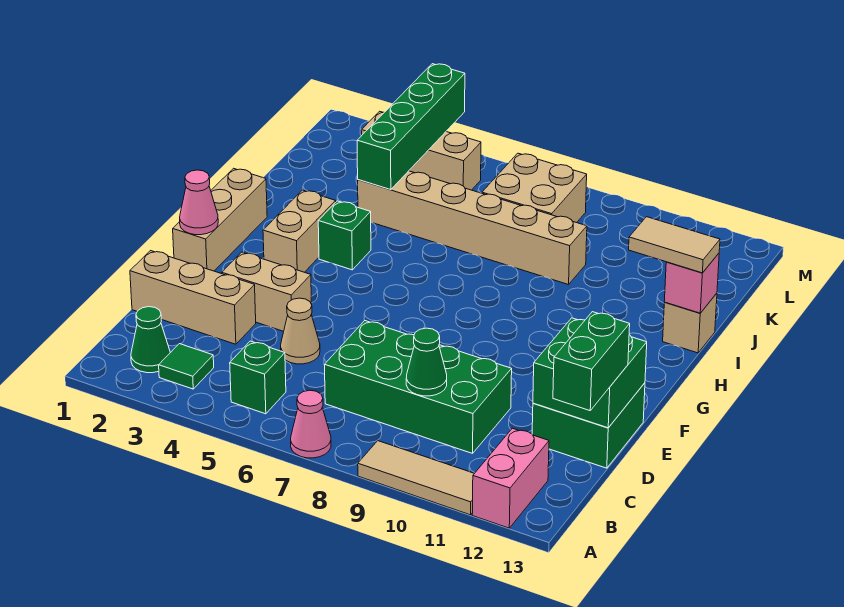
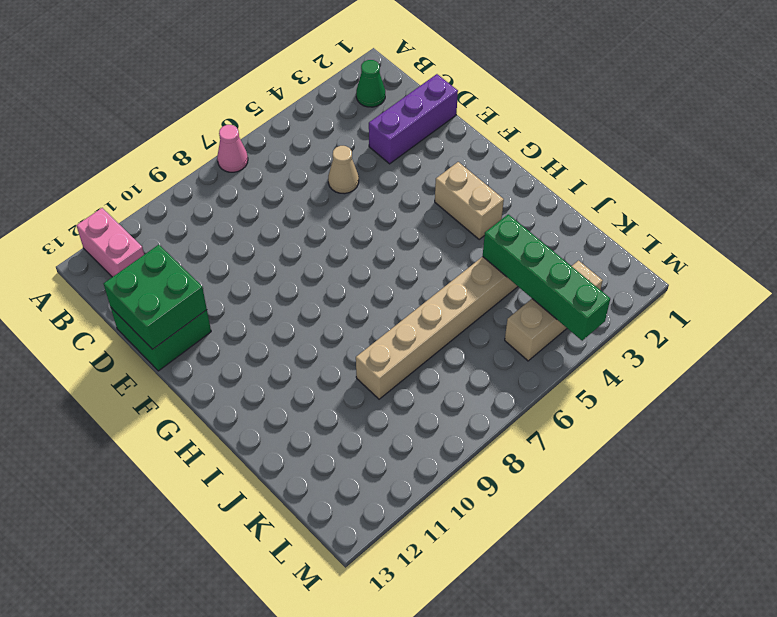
purple brick D1:D3 level 1 -> tan brick D1:D3 level 1
none -> tan tile A9:A11 level 1
none -> green tile B3 level 1
none -> green brick B5 level 1

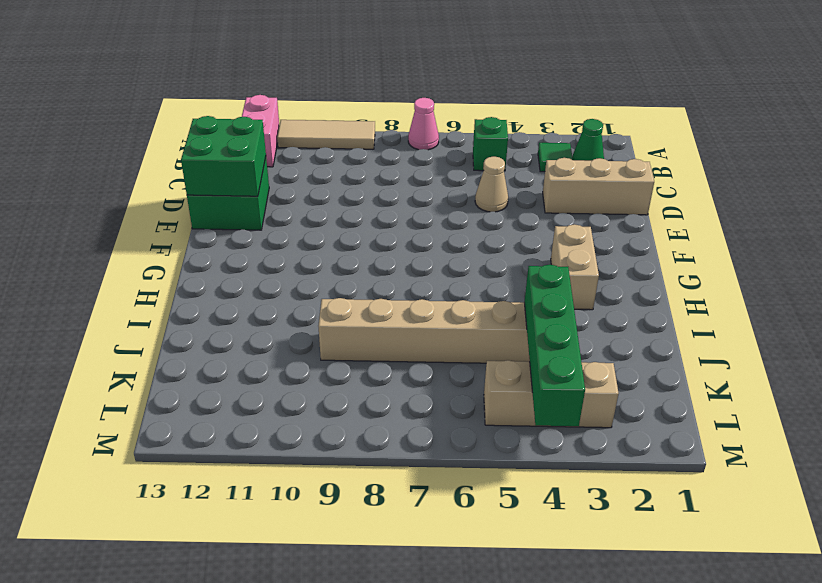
none -> green brick C7:D10 level 1
none -> tan brick E3:E4 level 1
none -> tan brick F1:H1 level 1

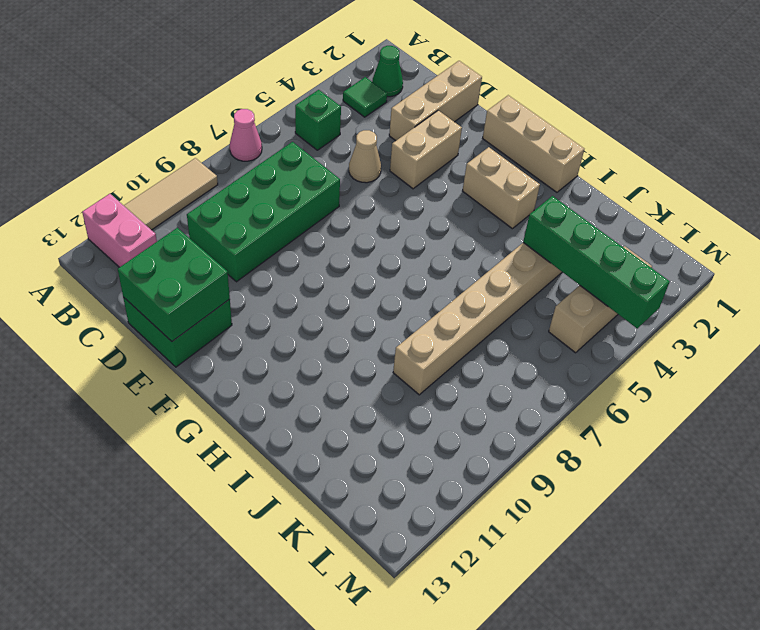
none -> green brick H4 level 1
none -> tan brick I13 level 1
none -> tan brick K7:L8 level 1

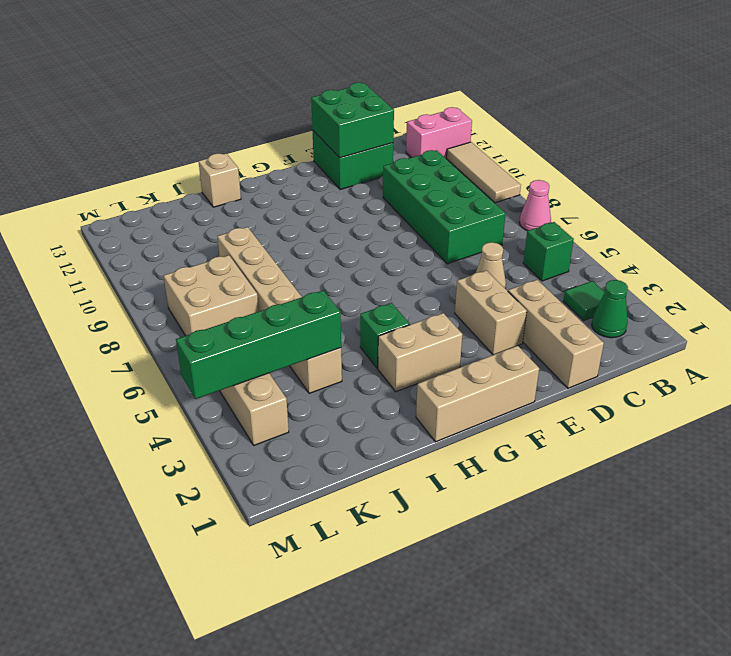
none -> green cone C9 level 2
none -> pink cone F1 level 2
none -> pink brick I13 level 2

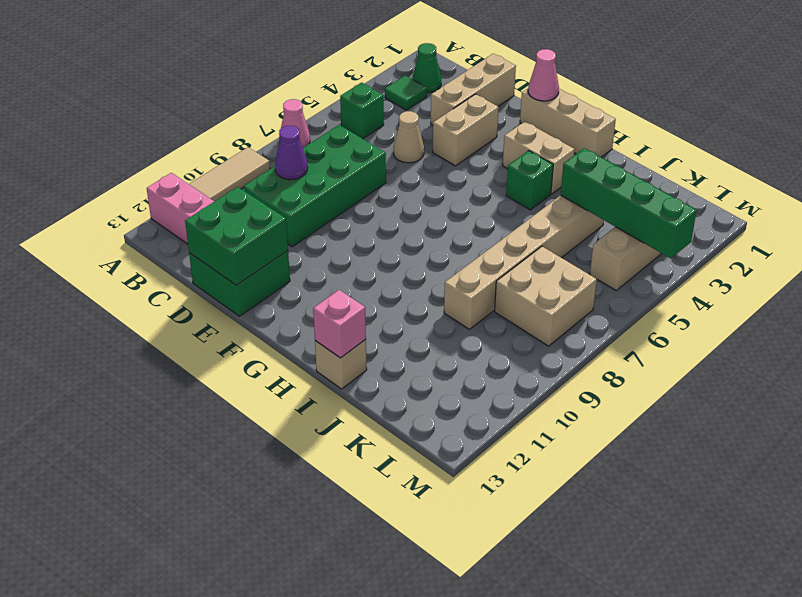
purple cone C9 level 2 -> green cone C9 level 2
none -> green brick C13:D13 level 3
none -> tan tile I12:I13 level 3

